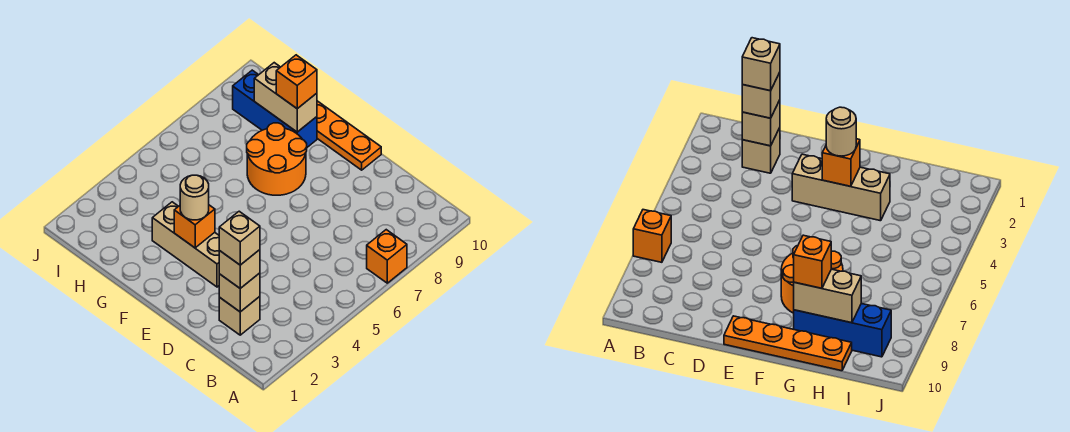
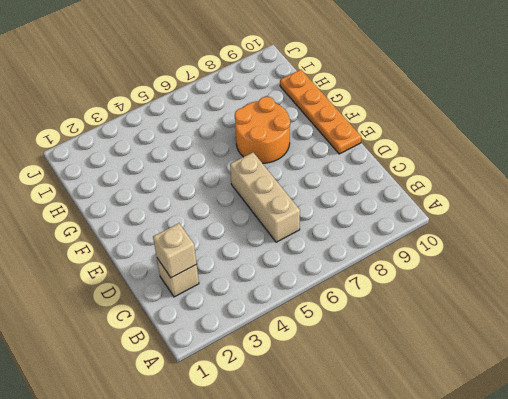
tan brick C6:E6 level 1 -> tan brick E3:G3 level 1
none -> orange brick A7 level 1
none -> blue brick G9:I9 level 1
none -> orange brick F3 level 2

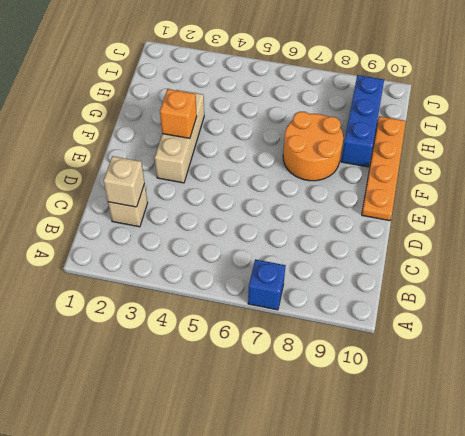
blue brick A7 level 1 -> orange brick A7 level 1
none -> tan brick G9:H9 level 2
none -> tan brick C2 level 3
none -> tan round brick F3 level 3

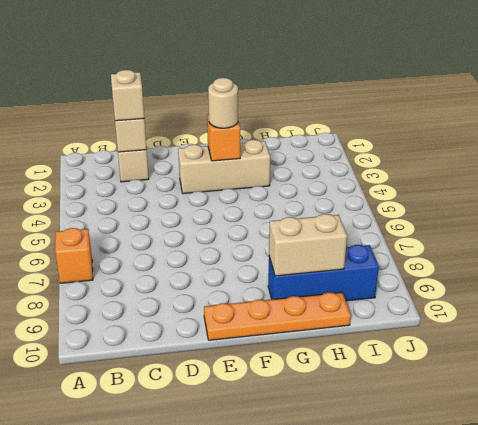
none -> orange round brick F7:G8 level 1
none -> orange brick G9 level 3
none -> tan brick C2 level 4

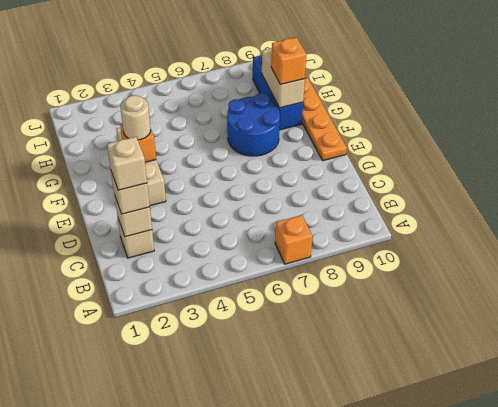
blue round brick F7:G8 level 1 -> orange round brick F7:G8 level 1

